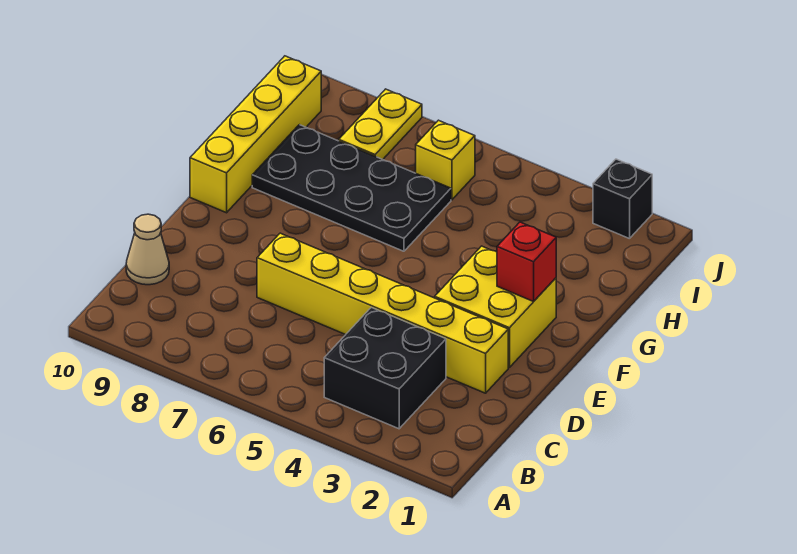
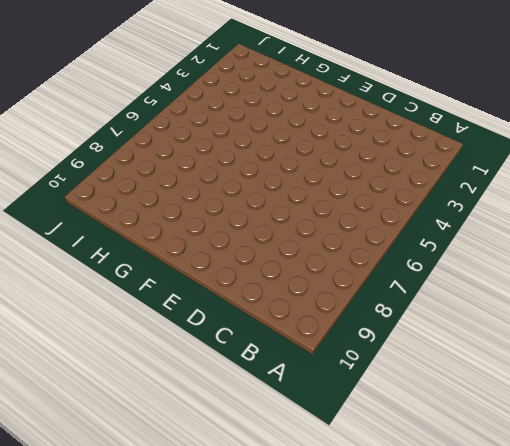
none -> black brick B3:C4 level 1
none -> tan cone C10 level 1

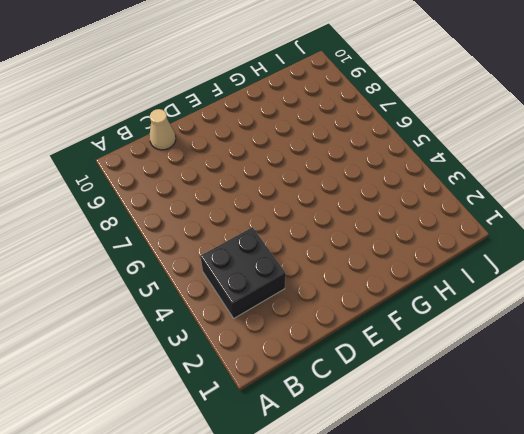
none -> yellow brick D2:D7 level 1
none -> yellow brick E2:F3 level 1

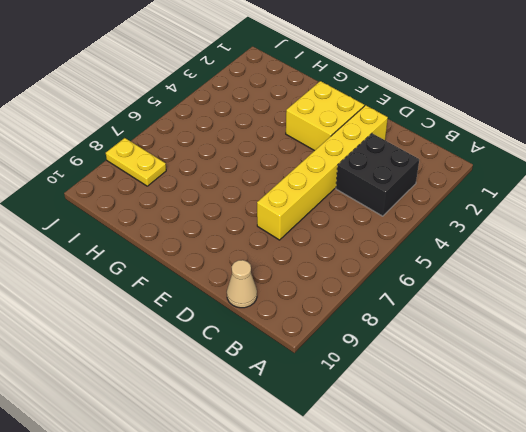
none -> yellow brick F10:I10 level 1
none -> black plate G6:H9 level 1

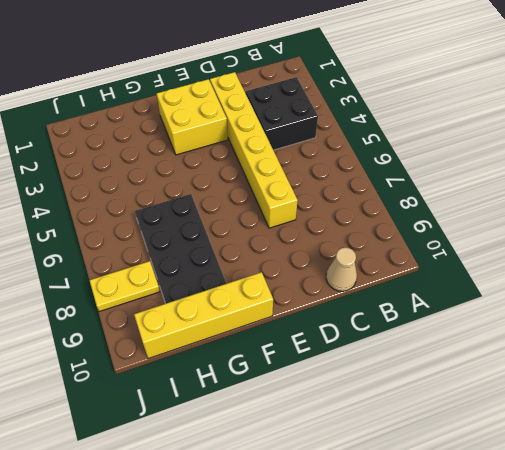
none -> yellow brick I6 level 1
none -> black brick J2 level 1

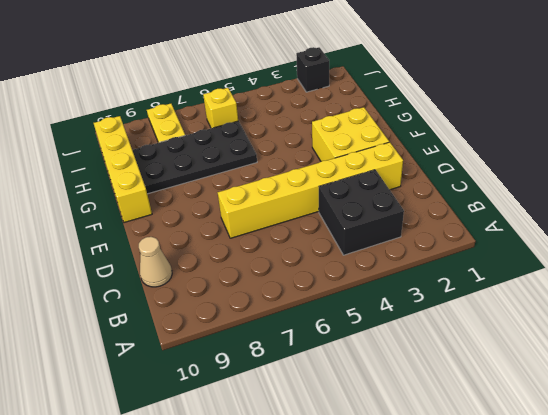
none -> red brick F2 level 2

